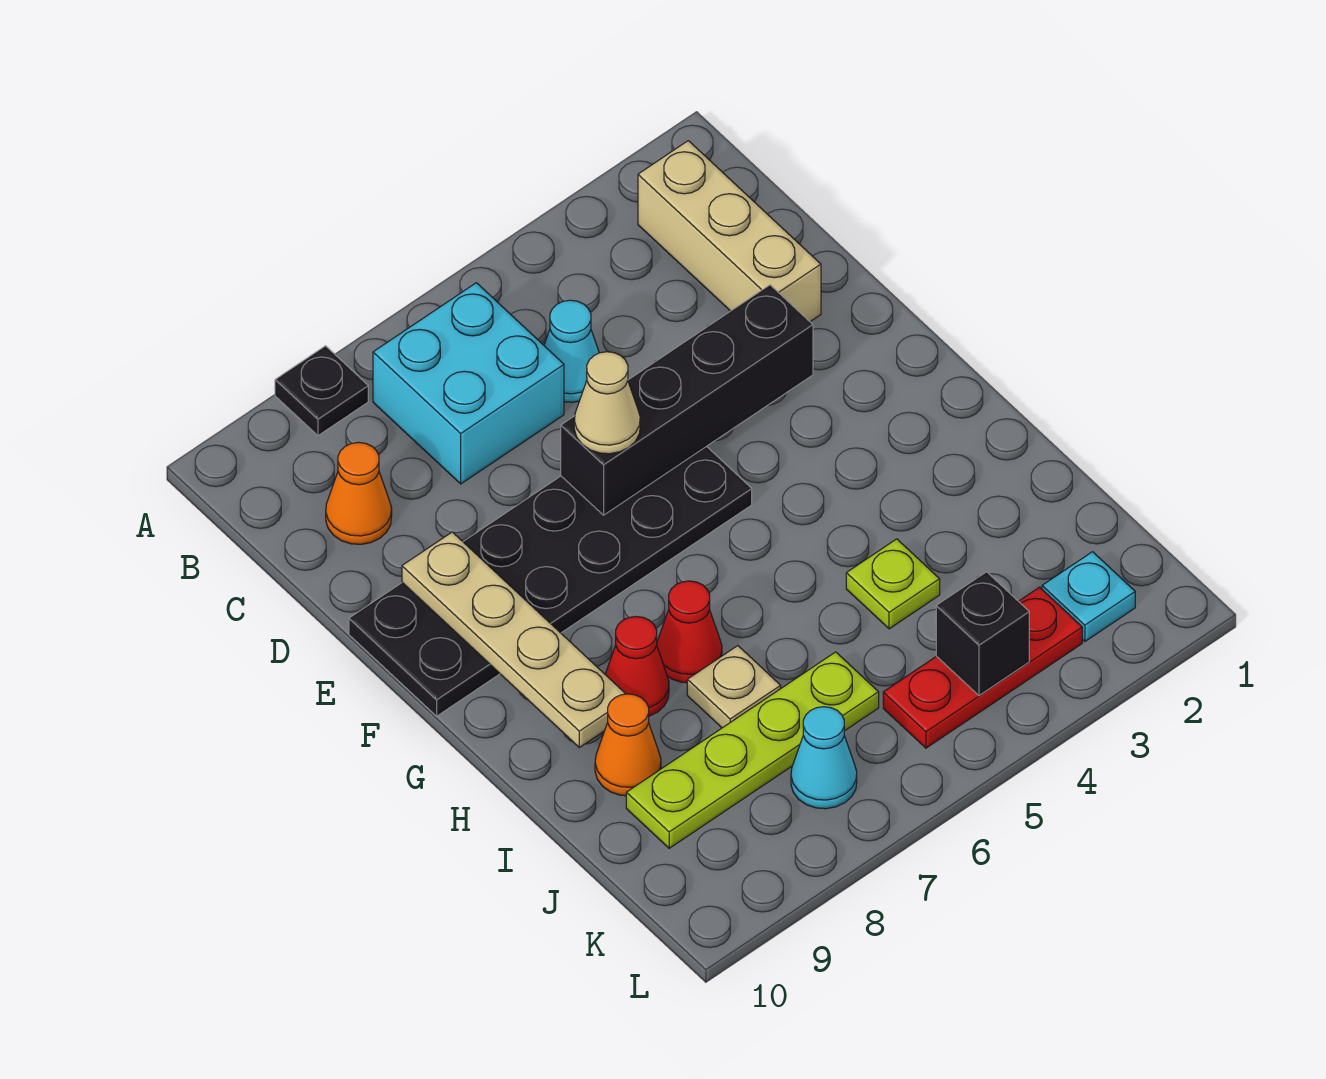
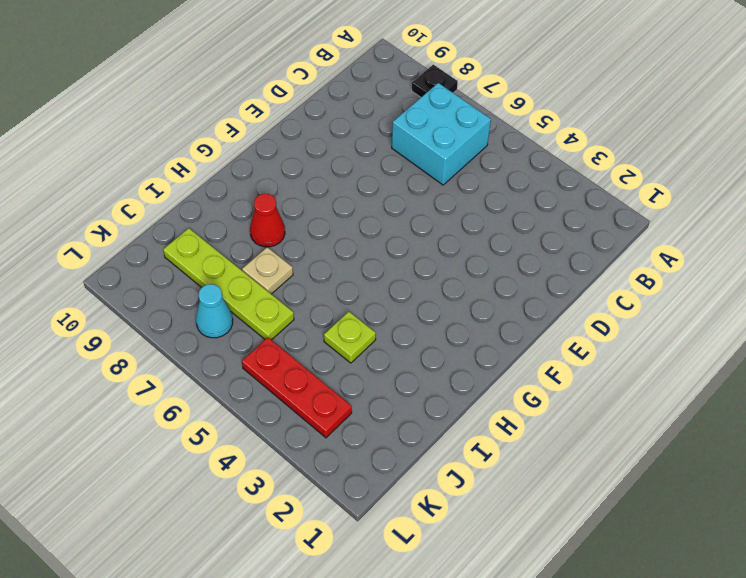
none -> tan brick B2:D2 level 1
none -> cyan cone C5 level 1
none -> orange cone C9 level 1

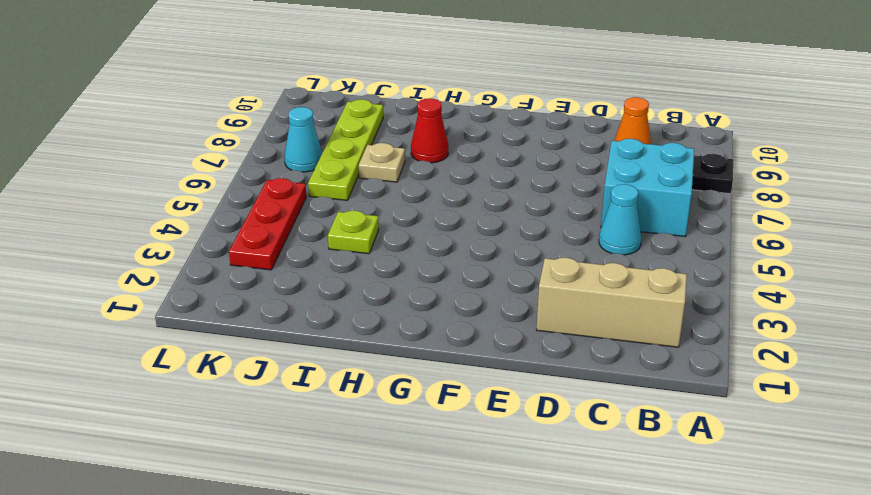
none -> black plate E5:F10 level 1
none -> red cone H7 level 1
none -> orange cone I9 level 1

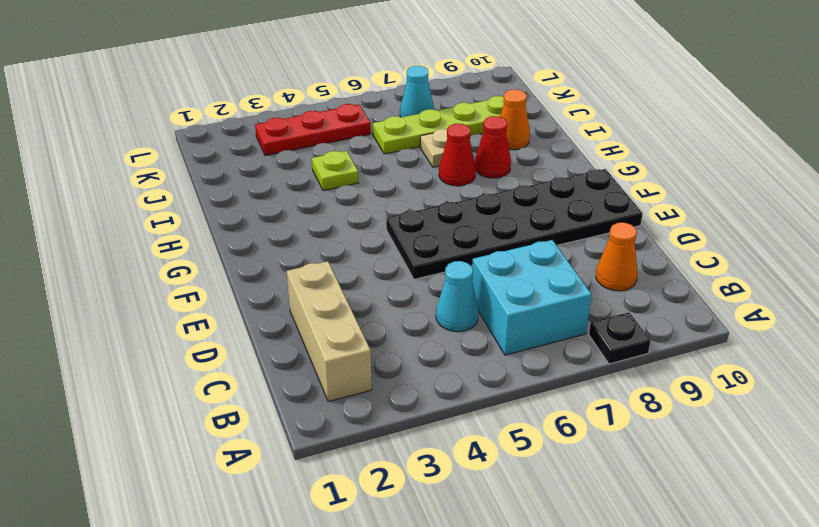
none -> cyan plate K2 level 1
none -> black brick E3:E6 level 2
none -> tan plate E9:H9 level 2

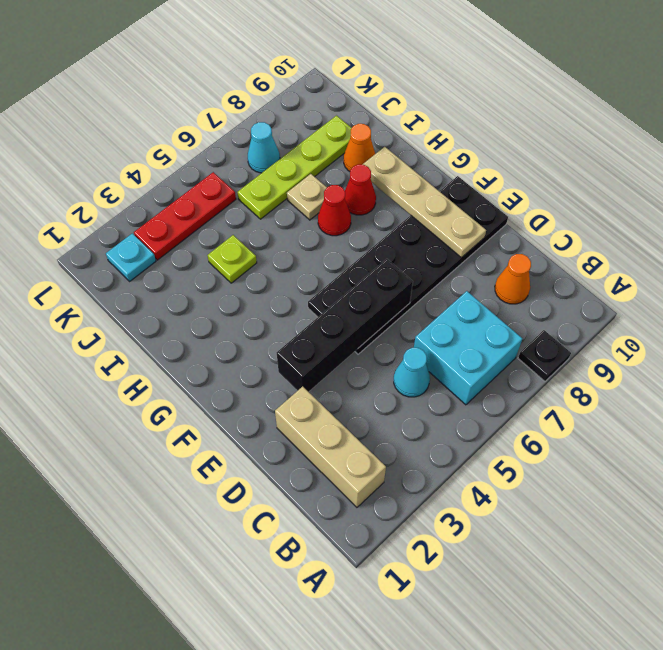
none -> black brick K4 level 2
none -> tan cone E6 level 3

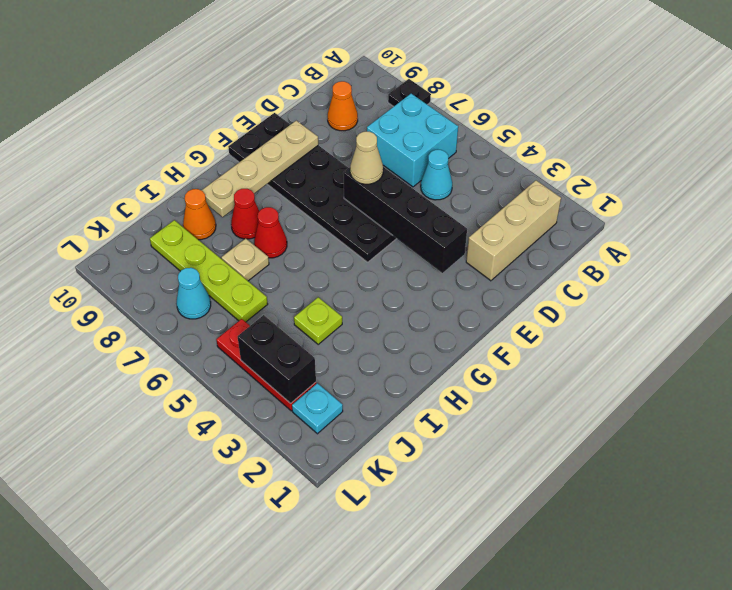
black brick K3:K4 level 2 -> black brick K4 level 2

